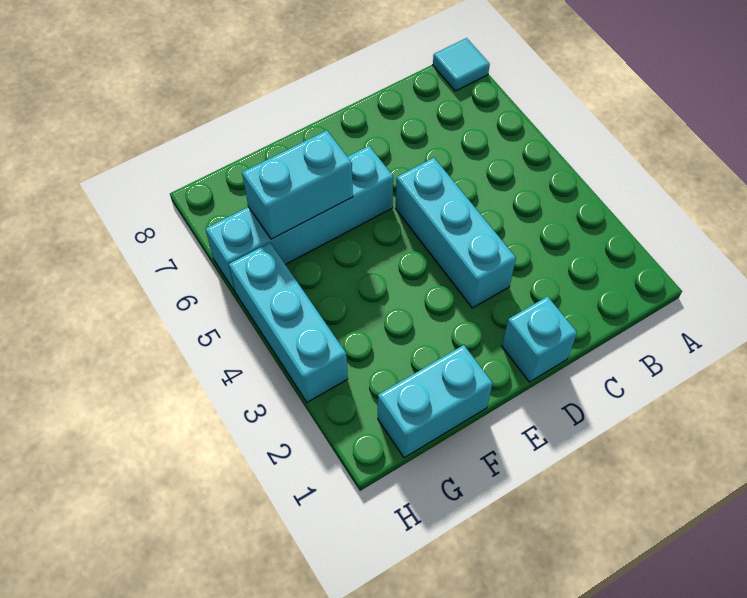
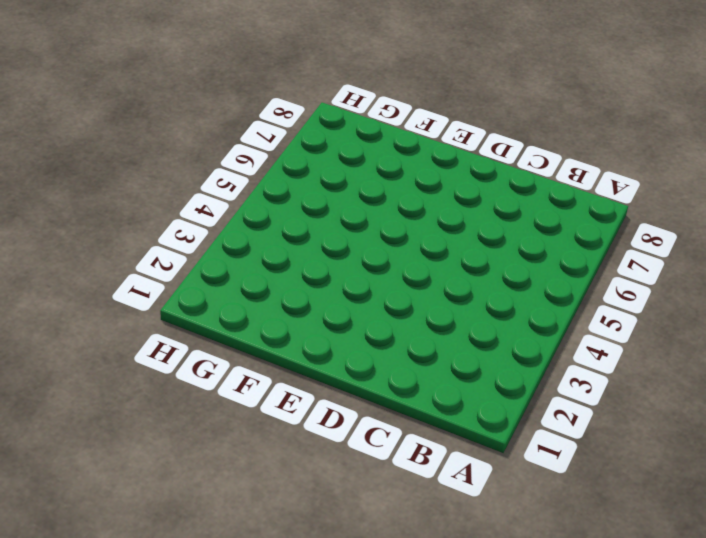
none -> cyan tile A8 level 1
none -> cyan brick D1 level 1

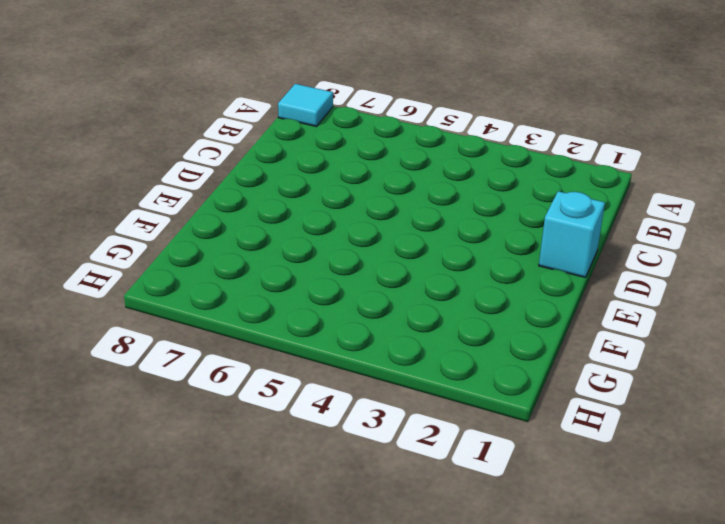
none -> cyan brick D3:D5 level 1
none -> cyan brick E6:H6 level 1

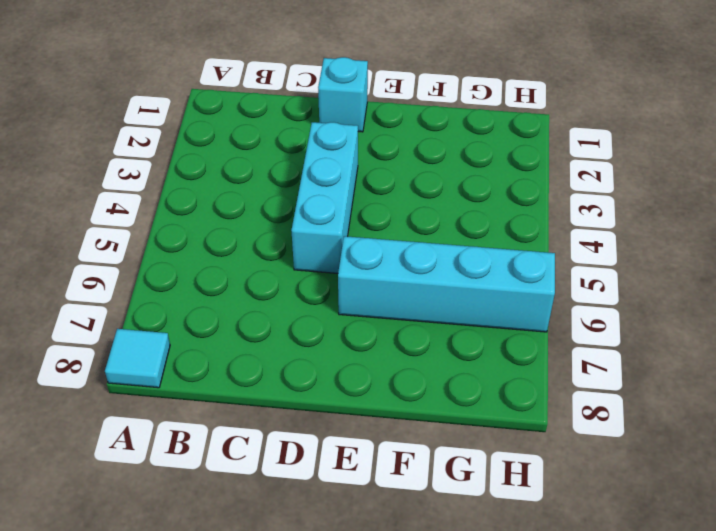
none -> cyan brick F1:G1 level 1
none -> cyan brick H3:H5 level 1

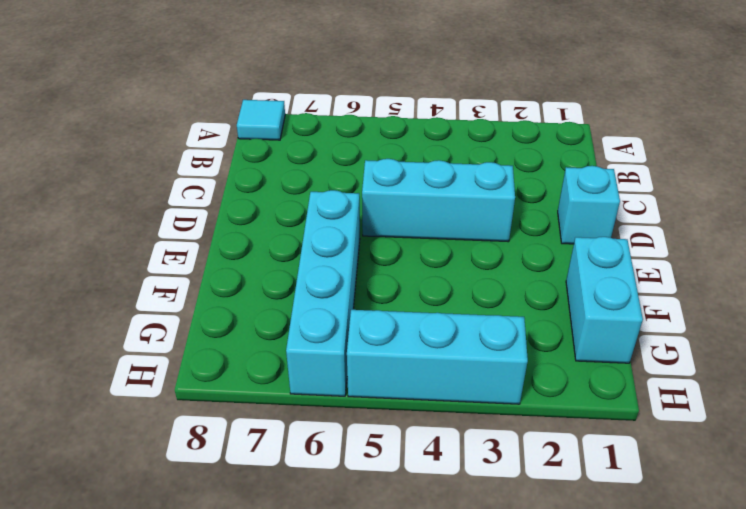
none -> cyan brick F6:G6 level 2

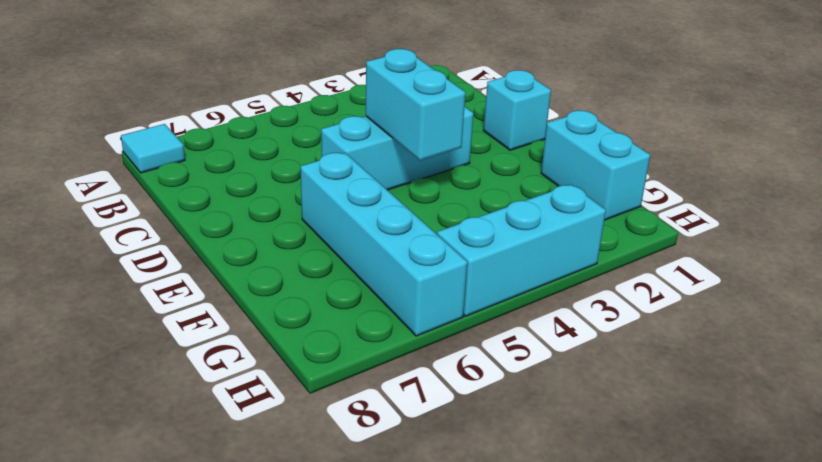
cyan brick D4:E4 level 2 -> cyan brick F6:G6 level 2

